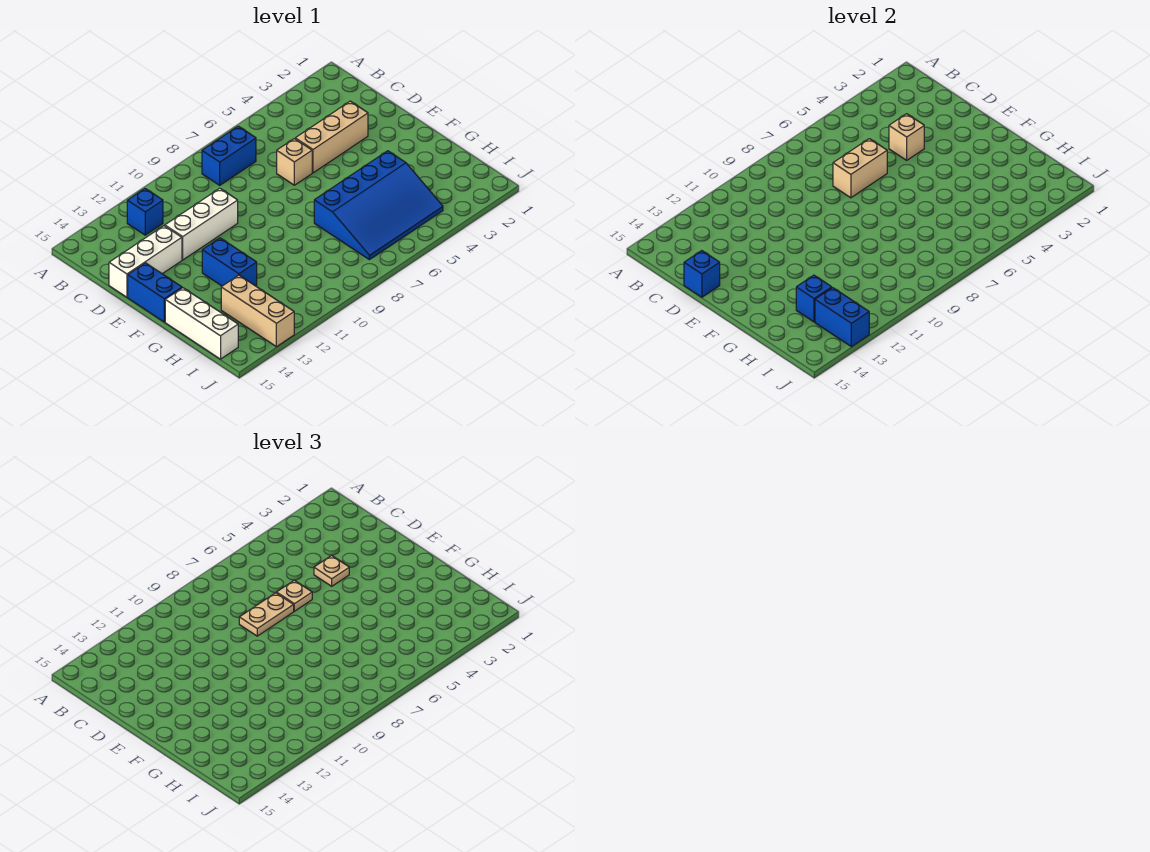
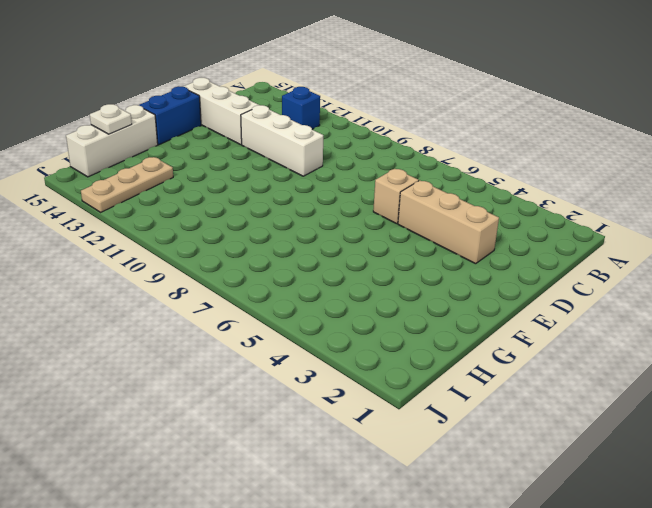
tan plate H13:J13 level 1 -> tan brick H13:J13 level 1
white plate H15 level 2 -> none
none -> blue brick B7:B8 level 1
none -> blue brick F12:G12 level 1
none -> blue slope G4:I7 level 1 top G

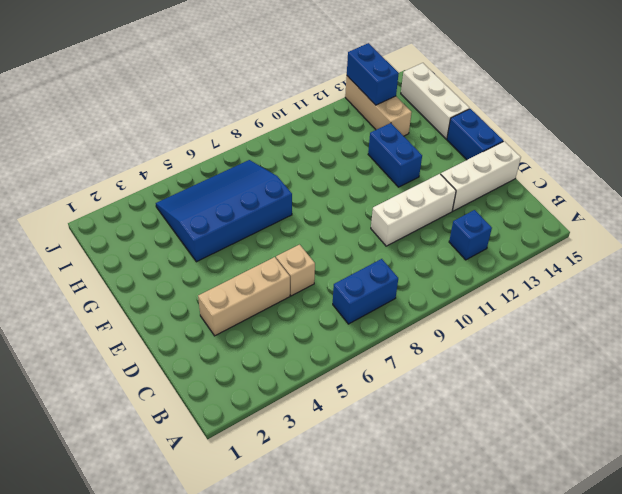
none -> tan brick D4 level 2
none -> tan brick D6:D7 level 2
none -> blue brick D15 level 2

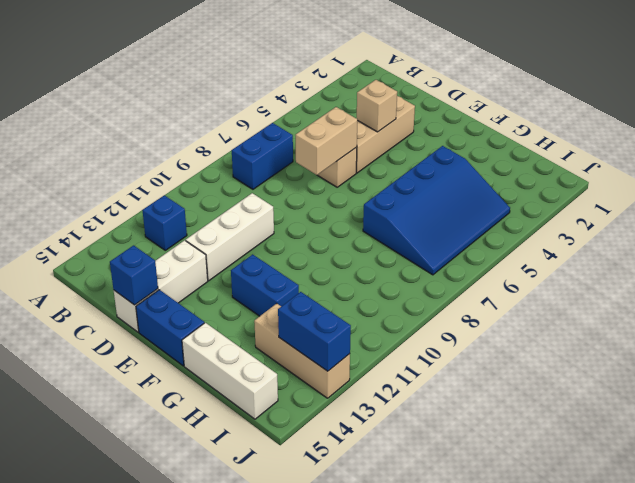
none -> blue brick H13 level 2
none -> tan plate D4 level 3
none -> tan plate D6 level 3

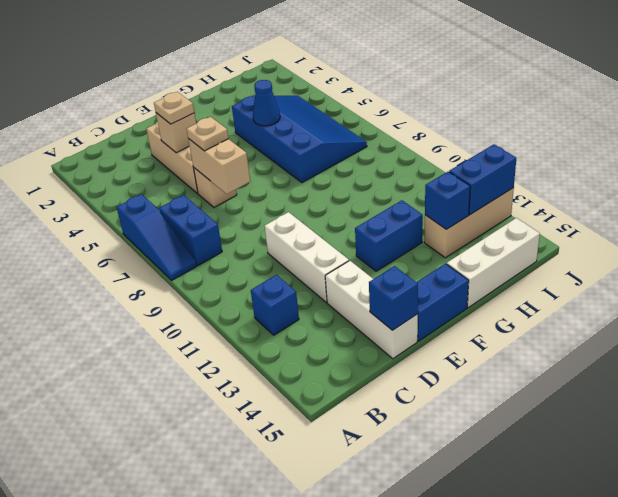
blue slope A6:A8 level 1 top 6 -> none
blue cone G5 level 2 -> none
none -> tan plate D7:D8 level 3

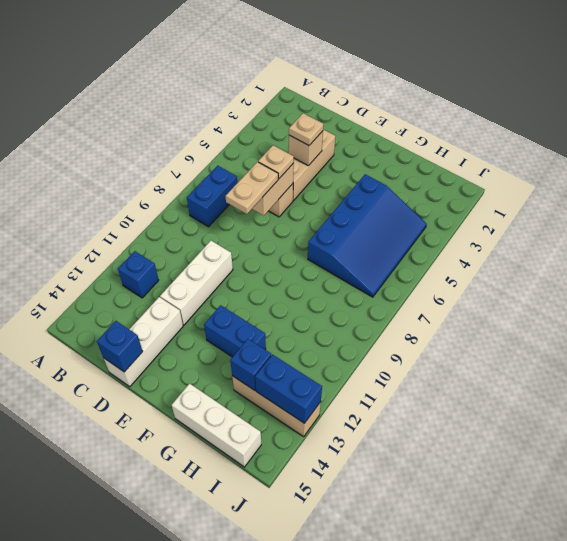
none -> blue brick E15:F15 level 1

